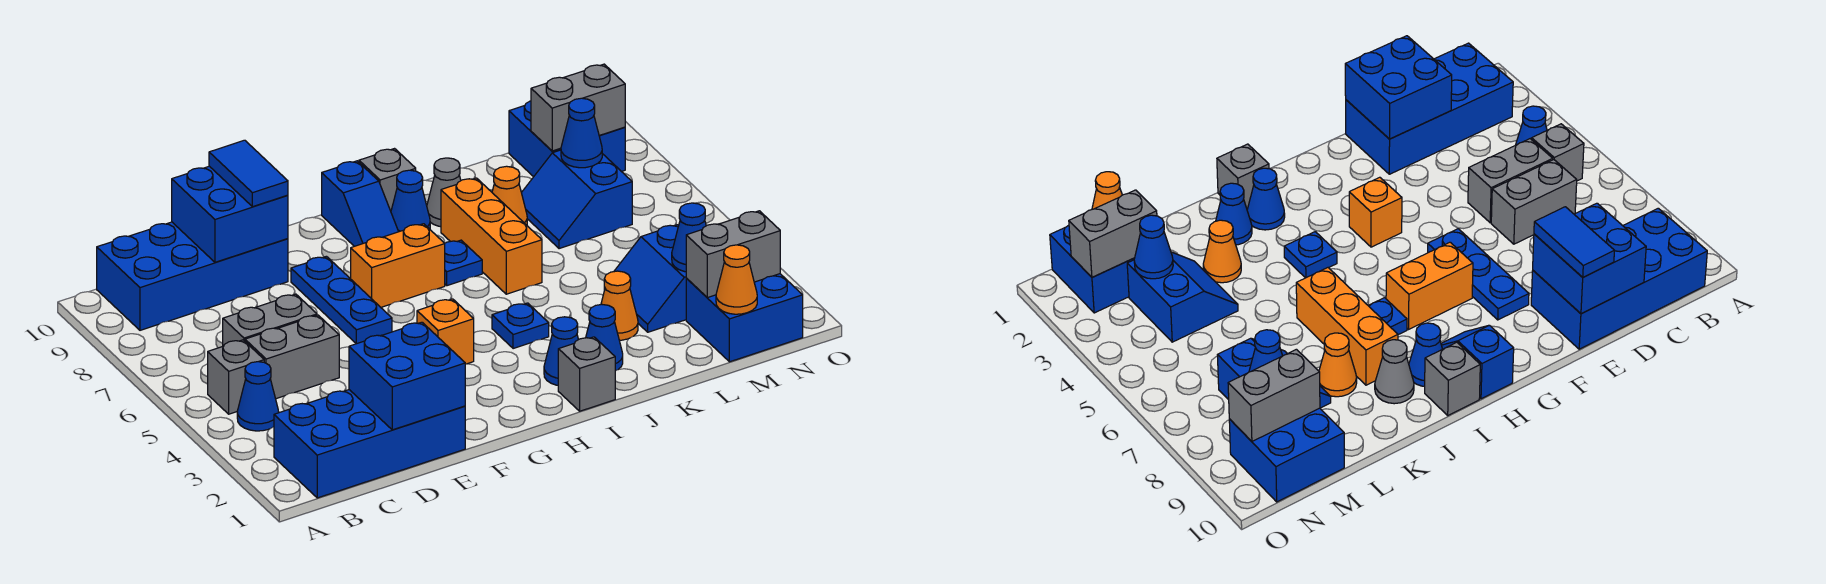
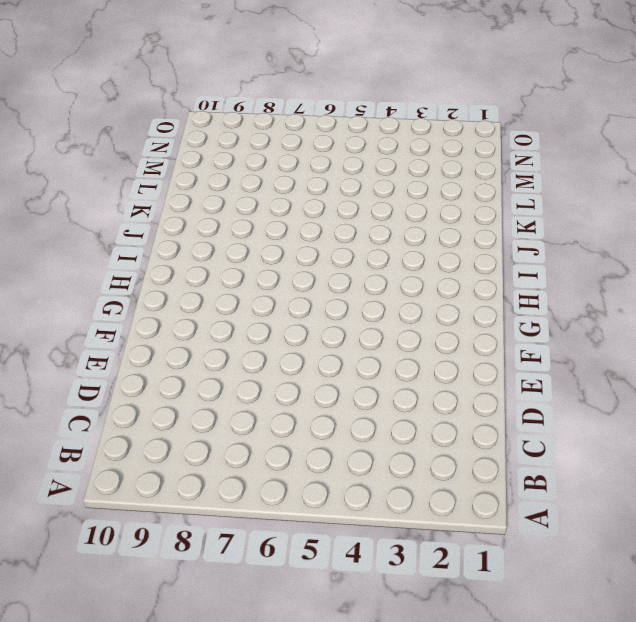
none -> blue brick B1:E2 level 1
none -> blue cone B4 level 1
none -> grey brick B5 level 1
none -> blue brick B9:E10 level 1

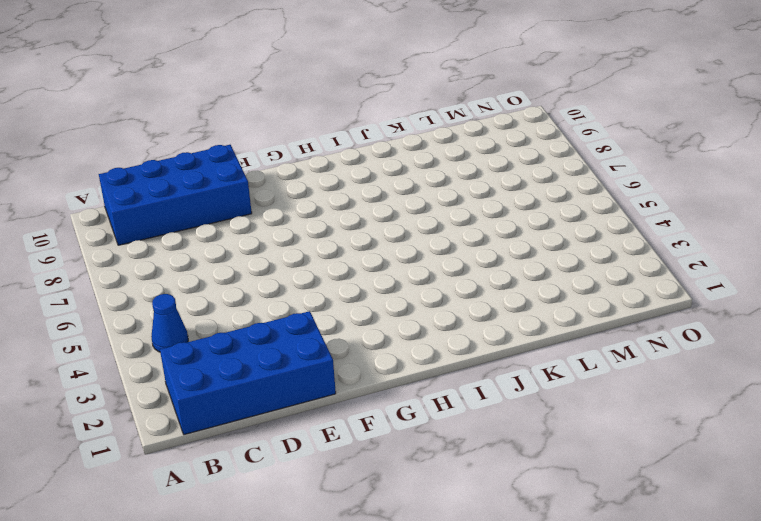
none -> grey brick B5 level 1
none -> grey brick C5:D5 level 1
none -> grey brick C6:D6 level 1
none -> blue plate F6:F8 level 1

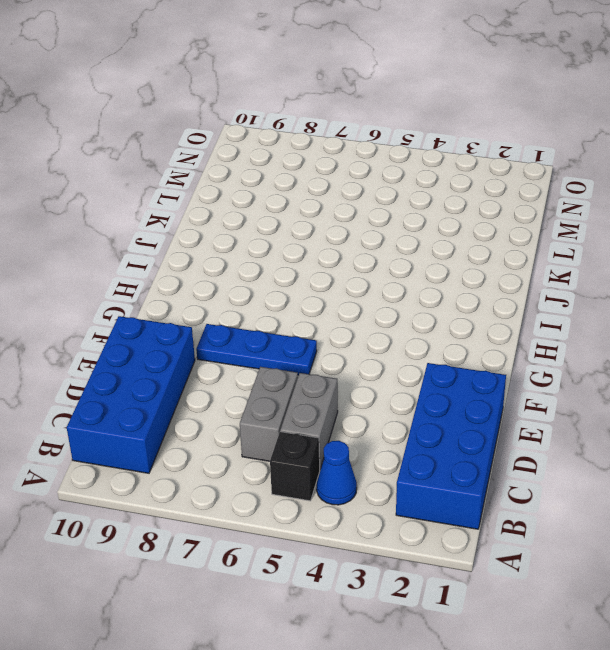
black brick B5 level 1 -> grey brick B5 level 1
none -> orange brick G4 level 1
none -> orange brick G7:H7 level 1
none -> blue slope H9:H10 level 1 top 10
none -> grey brick I1 level 1

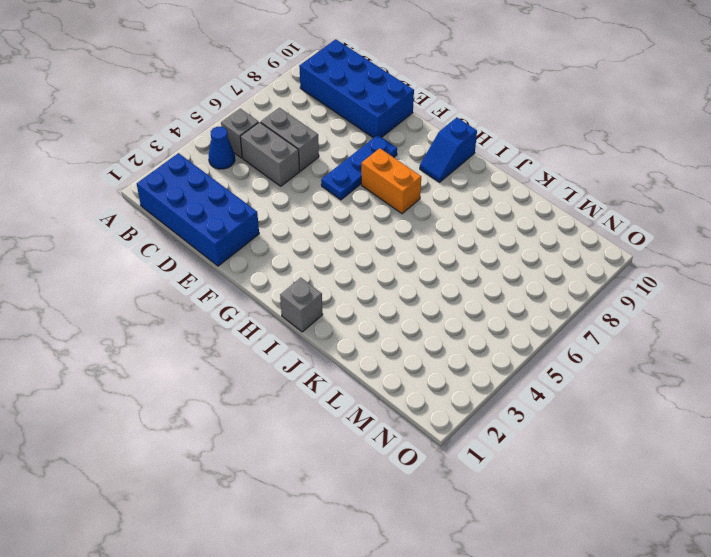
none -> orange brick G4 level 1
none -> blue cone I2 level 1
none -> blue plate I4 level 1
none -> blue plate I7 level 1

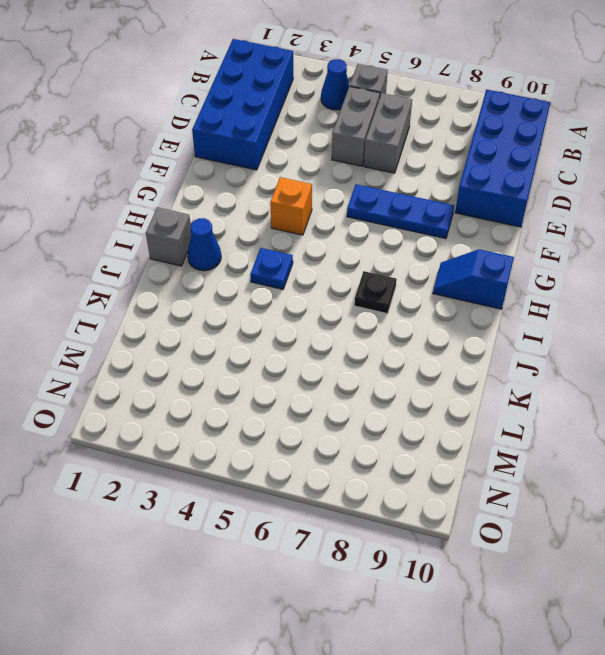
black plate I7 level 1 -> blue plate I7 level 1
none -> orange brick G7:H7 level 1
none -> blue cone I9 level 1
none -> grey brick I10 level 1
none -> blue cone J2 level 1

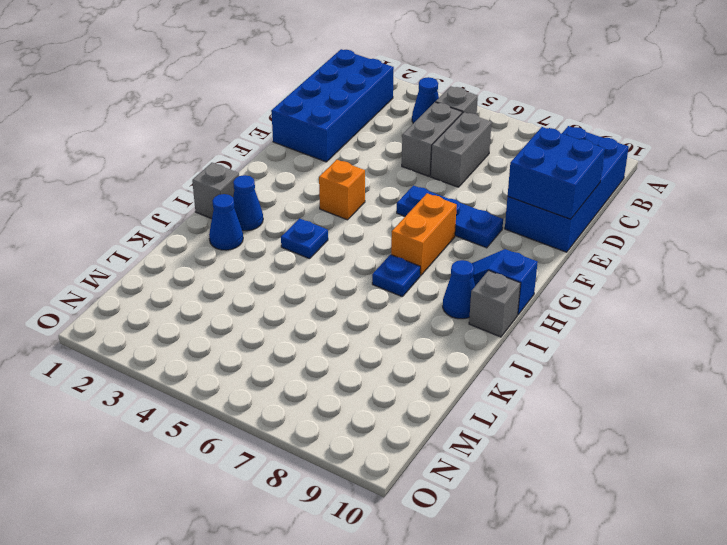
none -> orange brick J6:J8 level 1
none -> grey cone J9 level 1
none -> orange cone K3 level 1
none -> orange cone K8 level 1

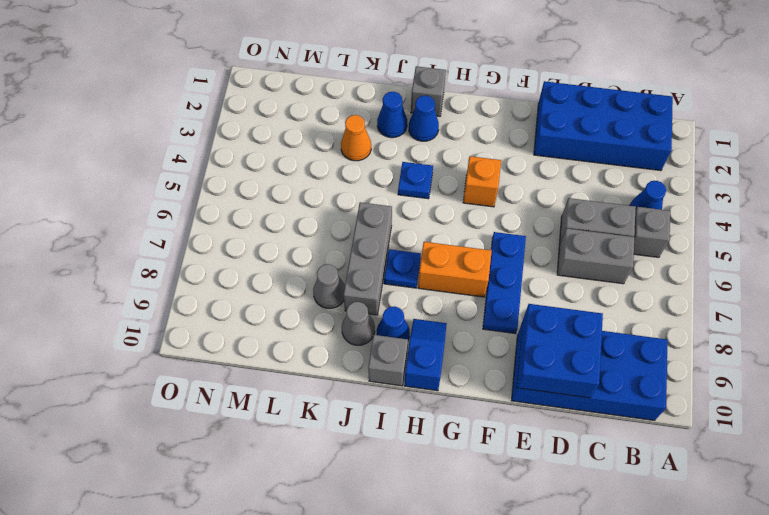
grey brick J6:J8 level 1 -> orange brick J6:J8 level 1
grey cone K8 level 1 -> orange cone K8 level 1
none -> blue slope L3:M4 level 1 top M
none -> blue slope L7:M8 level 1 top M
none -> blue brick M1:N2 level 1
none -> blue brick M9:N10 level 1

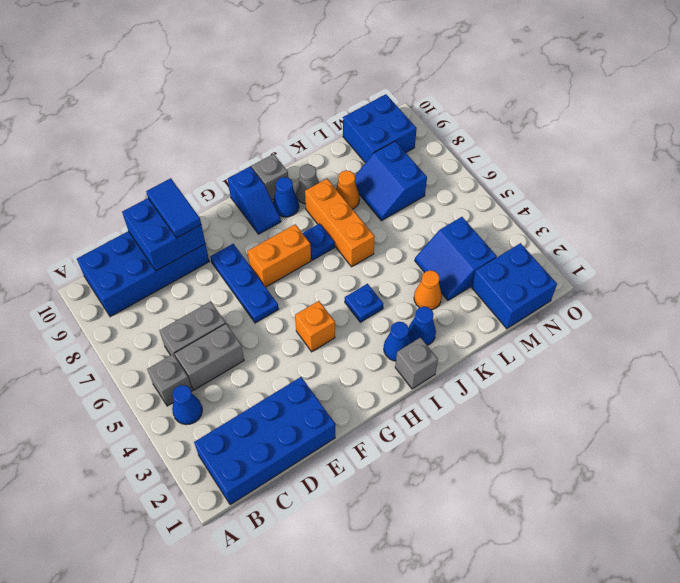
none -> blue brick D1:E2 level 2
none -> orange cone M1 level 2
none -> grey brick M2:N2 level 2
none -> blue cone M3 level 2

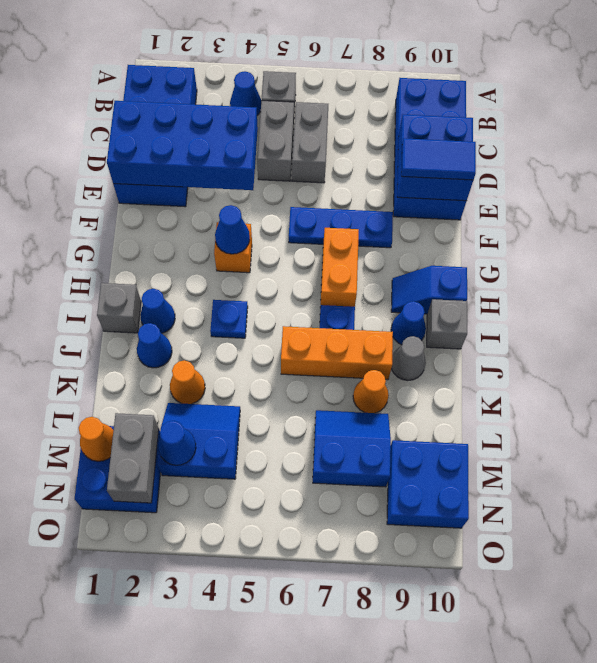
blue brick D1:E4 level 2 -> blue brick D1:E2 level 2
blue cone G4 level 2 -> blue cone M8 level 2
none -> grey brick M9:N9 level 2

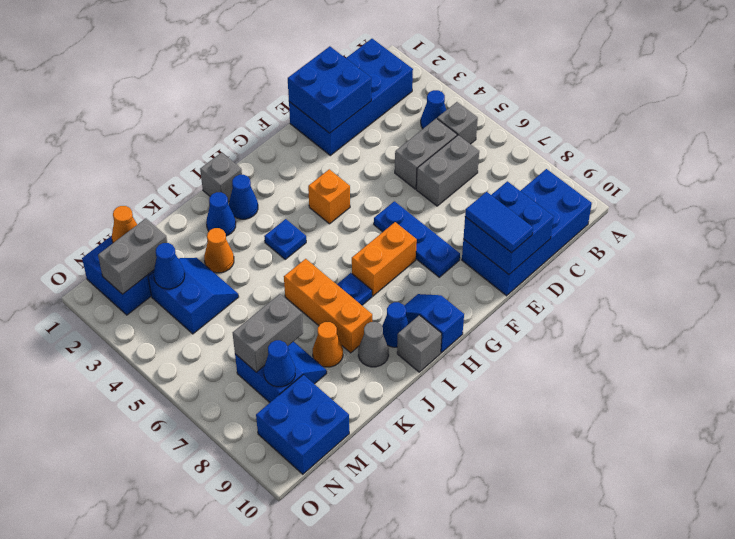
grey brick L7:M7 level 2 -> grey brick M9:N9 level 2

